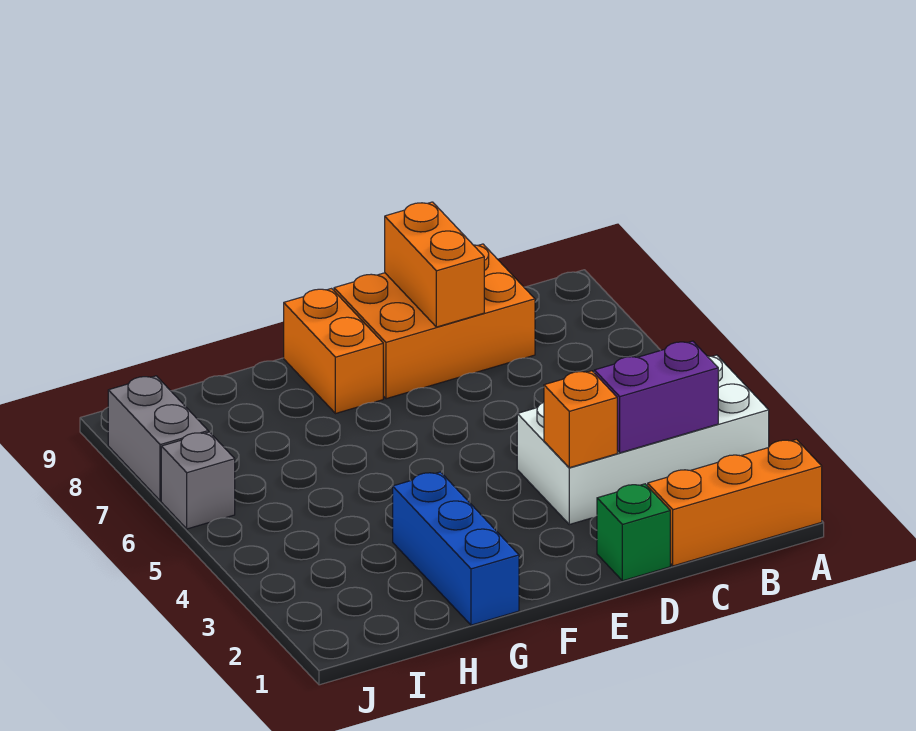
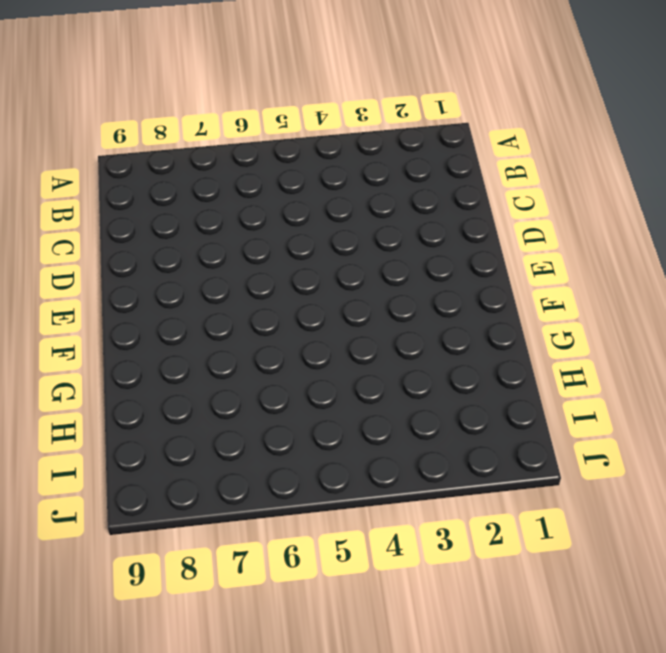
none -> orange brick A1:C1 level 1
none -> white brick A3:D4 level 1

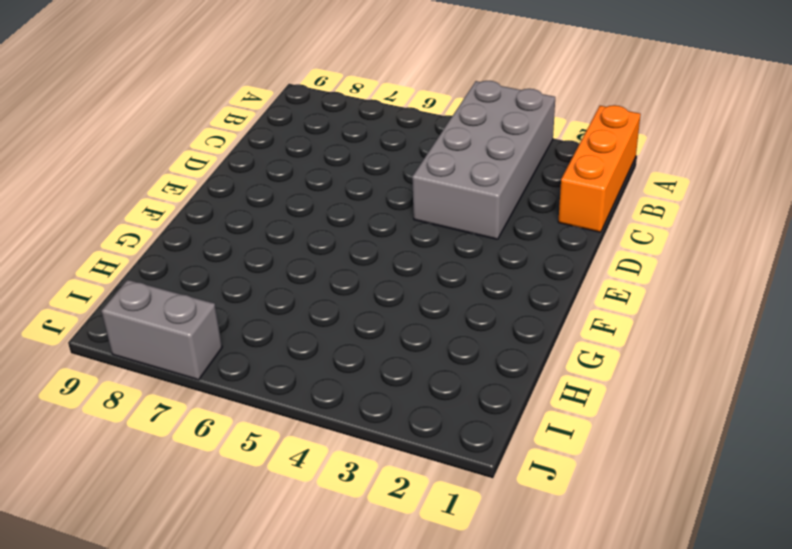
grey brick A3:D4 level 1 -> white brick A3:D4 level 1
none -> orange brick C8:E9 level 1
none -> green brick D1 level 1

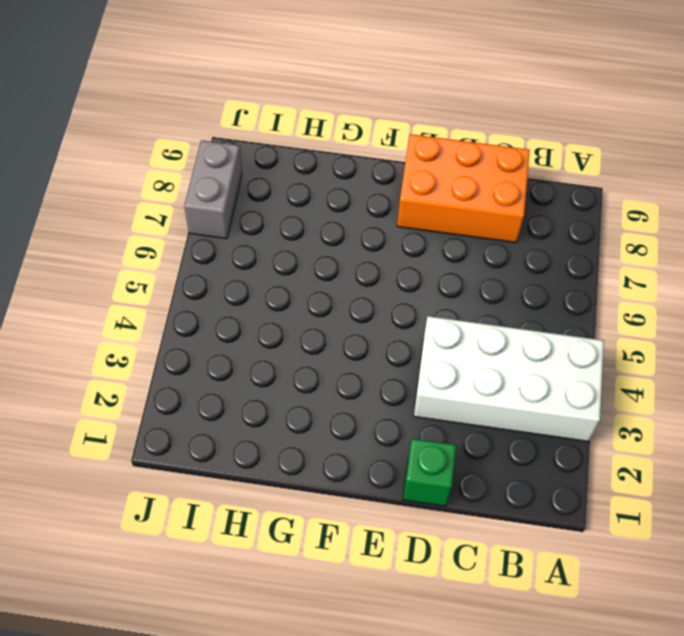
none -> orange brick A1:C1 level 1
none -> orange brick F8:F9 level 1

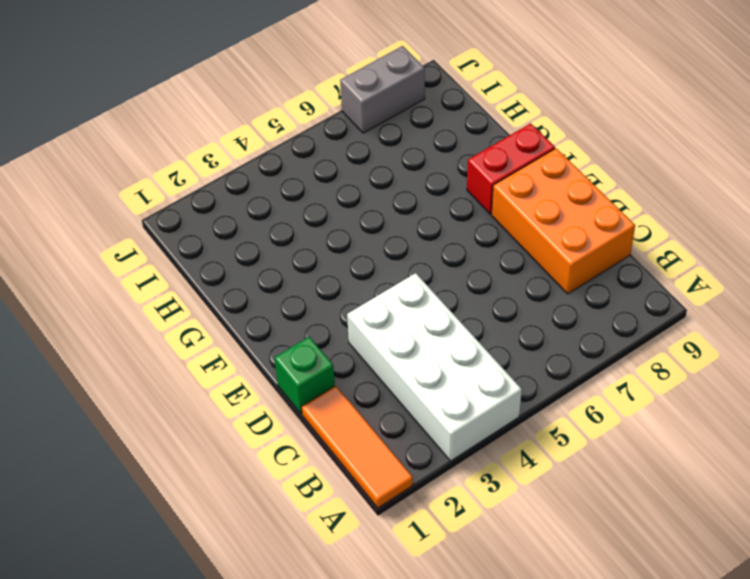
orange tile A1:C1 level 1 -> orange brick A1:C1 level 1
red brick F8:F9 level 1 -> orange brick F8:F9 level 1
none -> blue brick G1:G3 level 1
none -> grey brick J6 level 1

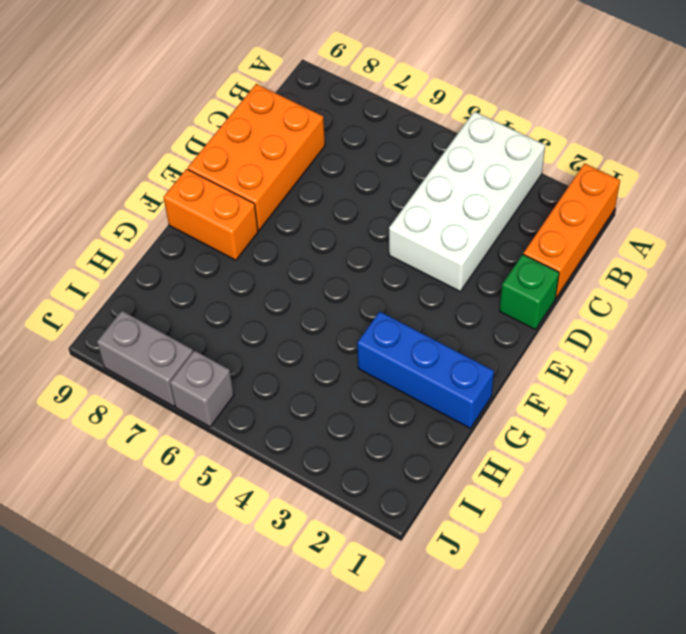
none -> purple brick B3:C3 level 2
none -> orange brick D3 level 2

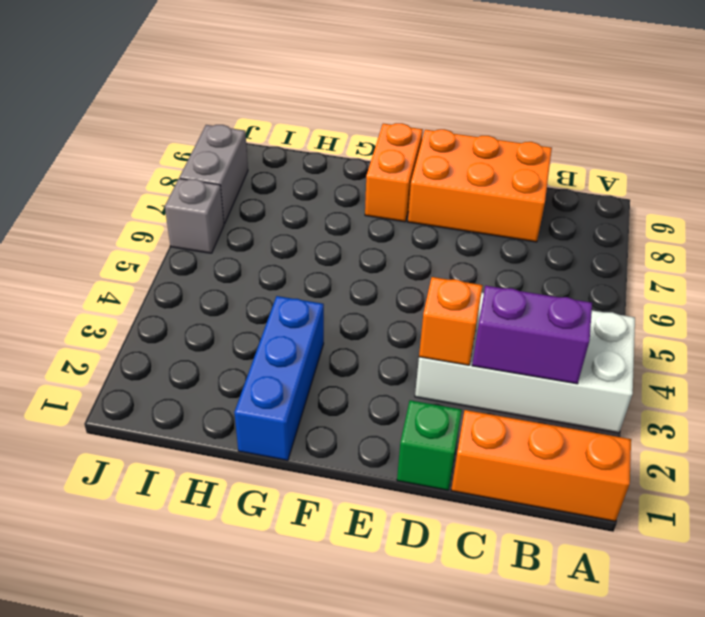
none -> orange brick D8:D9 level 2

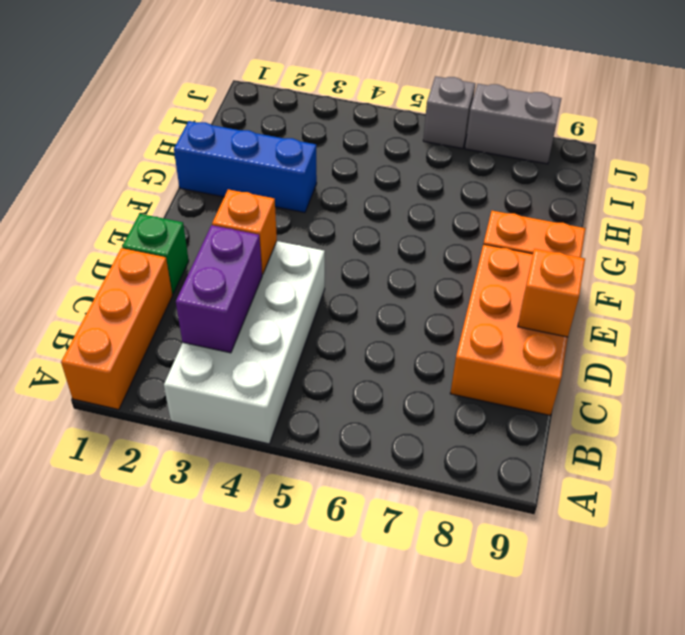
orange brick D9 level 2 -> orange brick D8:D9 level 2

